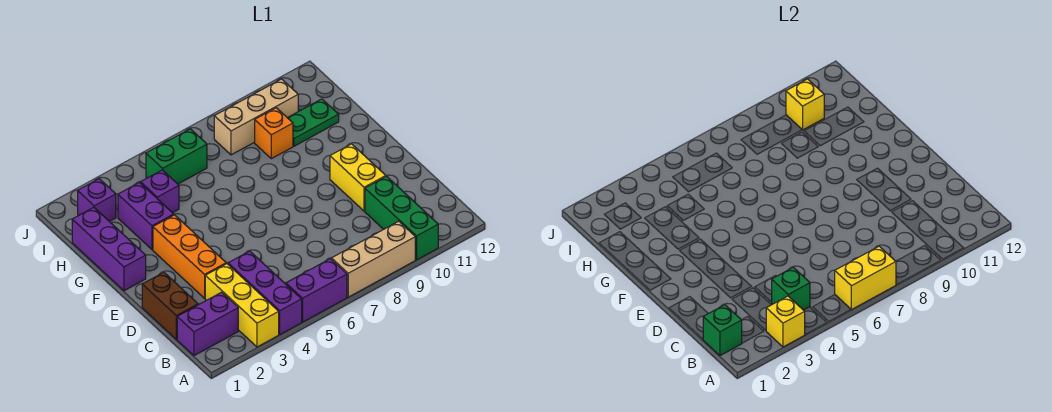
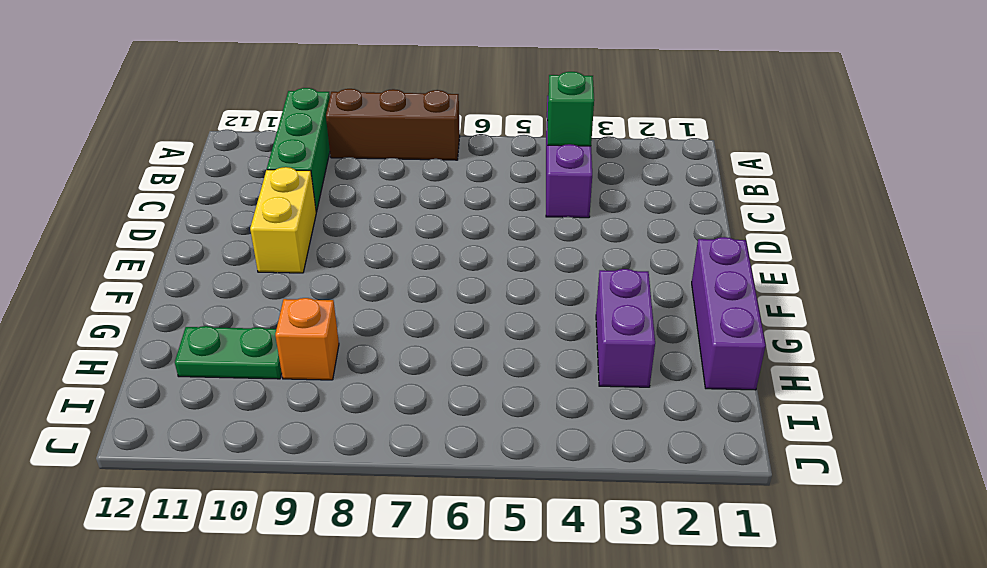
brown brick A7:A9 level 1 -> tan brick A7:A9 level 1
none -> yellow brick A3:C3 level 1
none -> purple brick A5:A6 level 1
none -> purple brick B1:B2 level 1

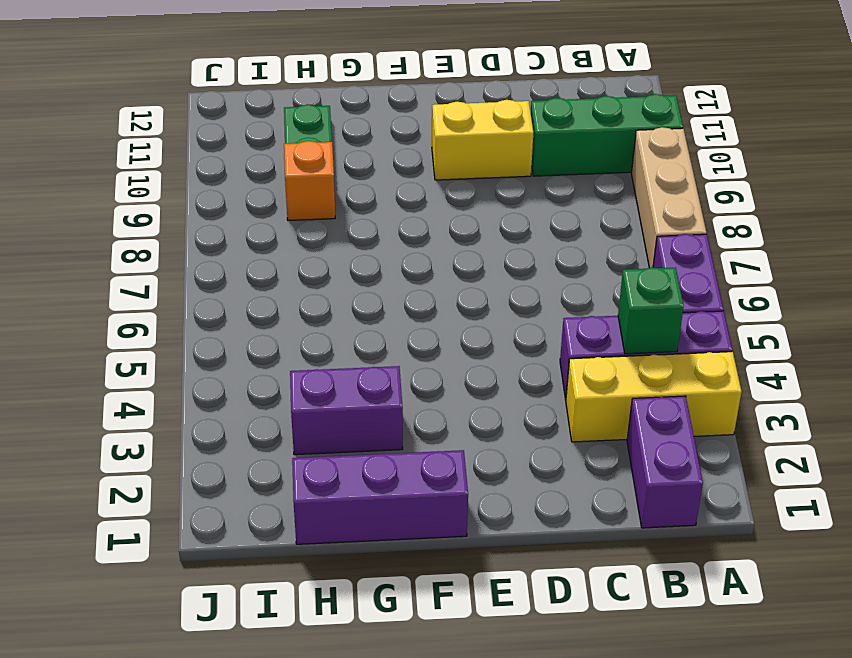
none -> brown brick C1:D1 level 1
none -> orange brick D3:F3 level 1
none -> purple brick H4 level 1

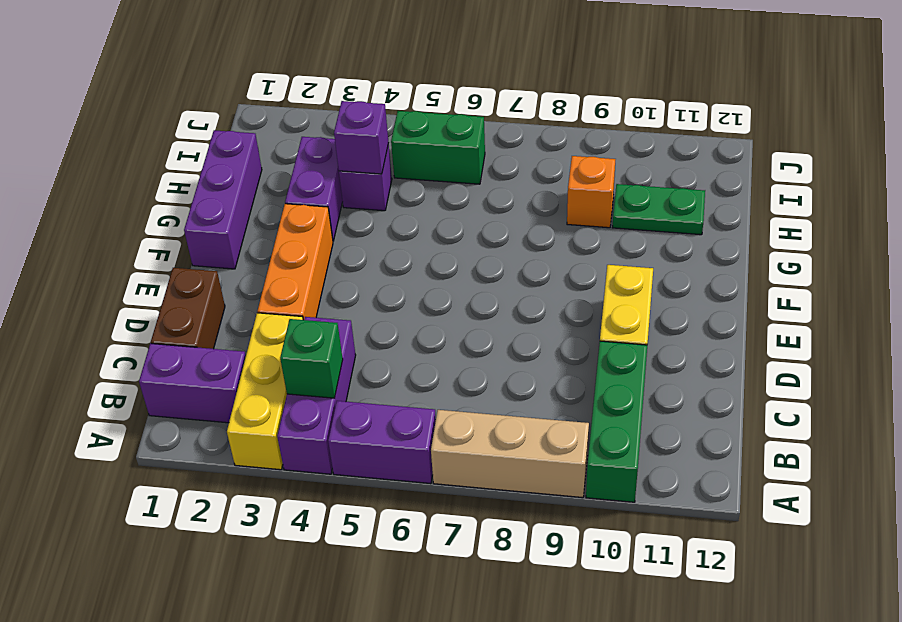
purple brick H4 level 2 -> purple brick I2 level 1
none -> tan brick I8:I10 level 1
none -> yellow brick A3 level 2
none -> yellow brick A6:A7 level 2

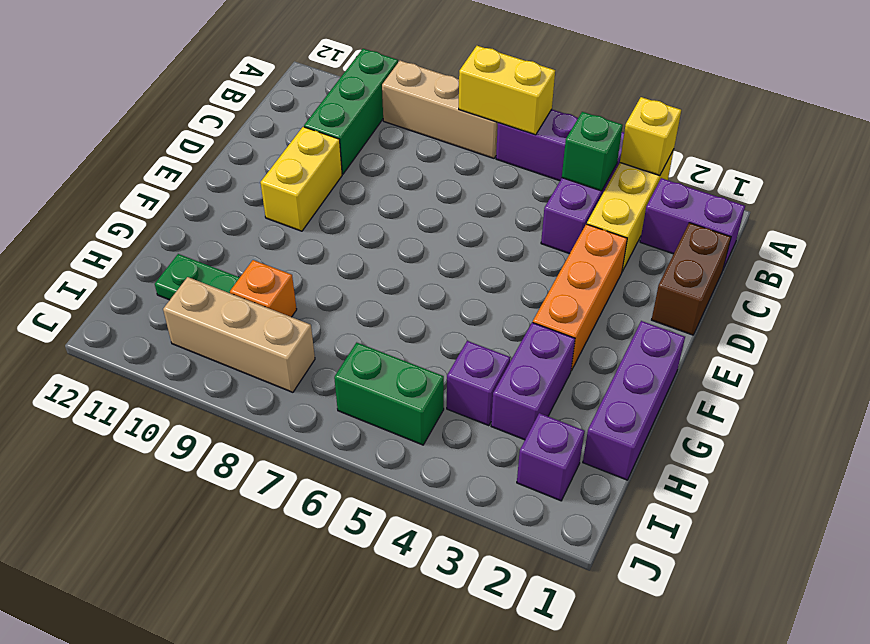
none -> green brick B1 level 2
none -> yellow brick I10 level 2

